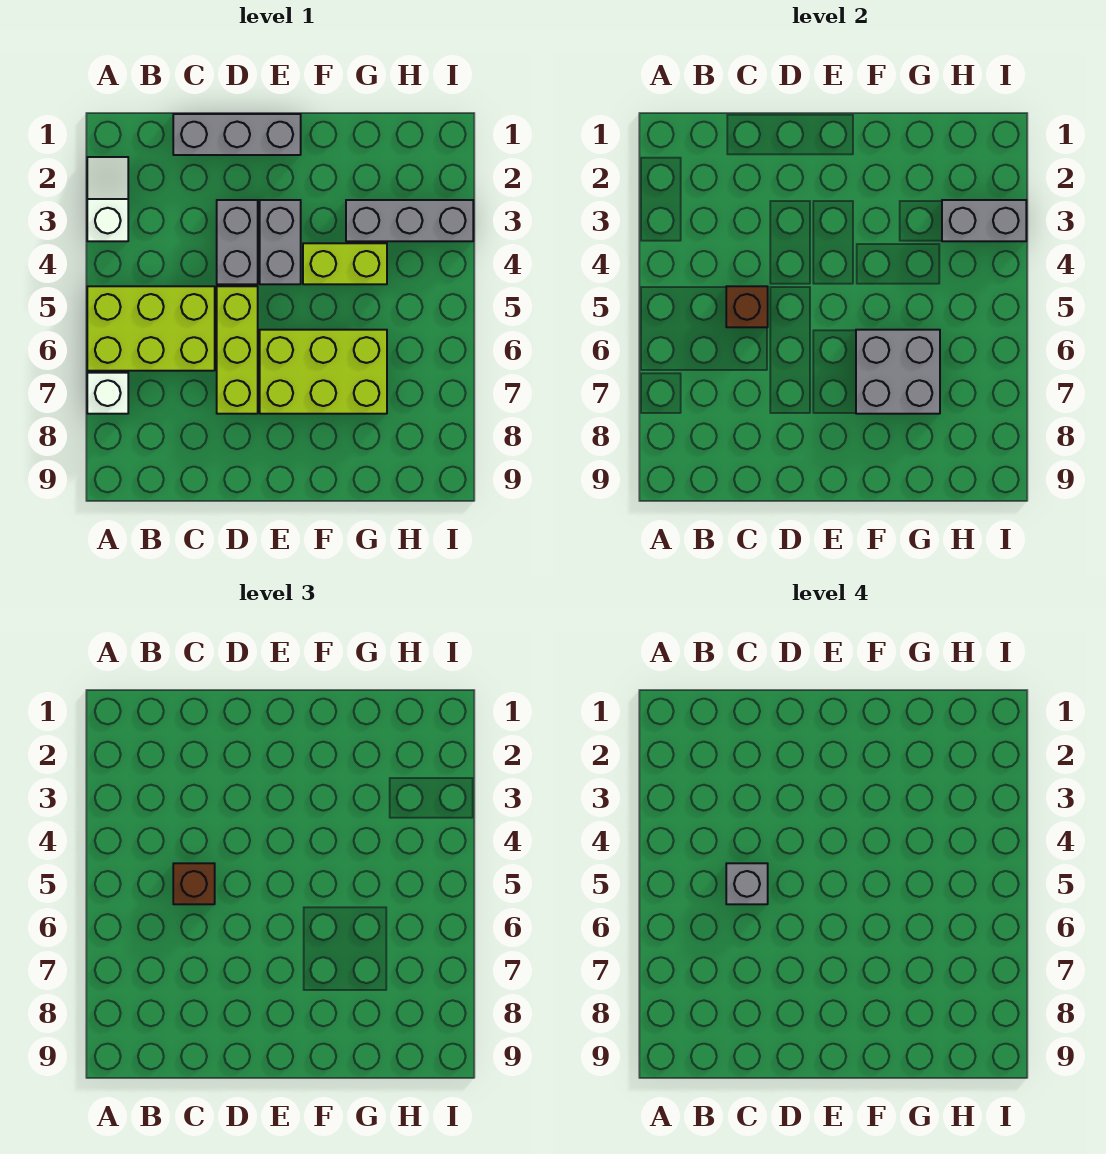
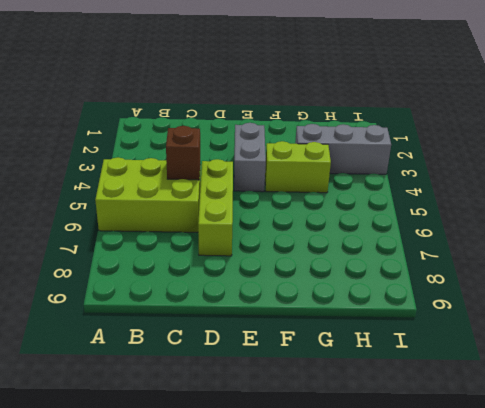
none -> white slope A2:A3 level 1 top 3
none -> white brick A7 level 1
none -> grey brick C1:E1 level 1

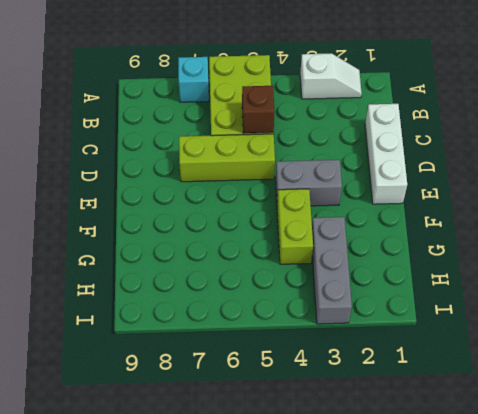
cyan brick A7 level 1 -> white brick A7 level 1
white brick C1:E1 level 1 -> grey brick C1:E1 level 1
none -> grey brick D3:D4 level 1
none -> lime brick E6:G7 level 1
none -> grey brick F6:G7 level 2

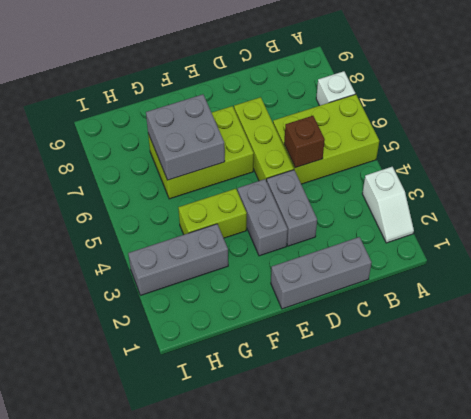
none -> grey brick H3:I3 level 2
none -> brown brick C5 level 3
none -> grey brick C5 level 4

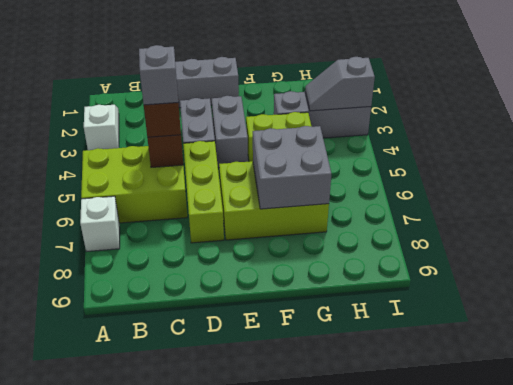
grey slope H3:I3 level 2 top I -> grey brick H3:I3 level 2

